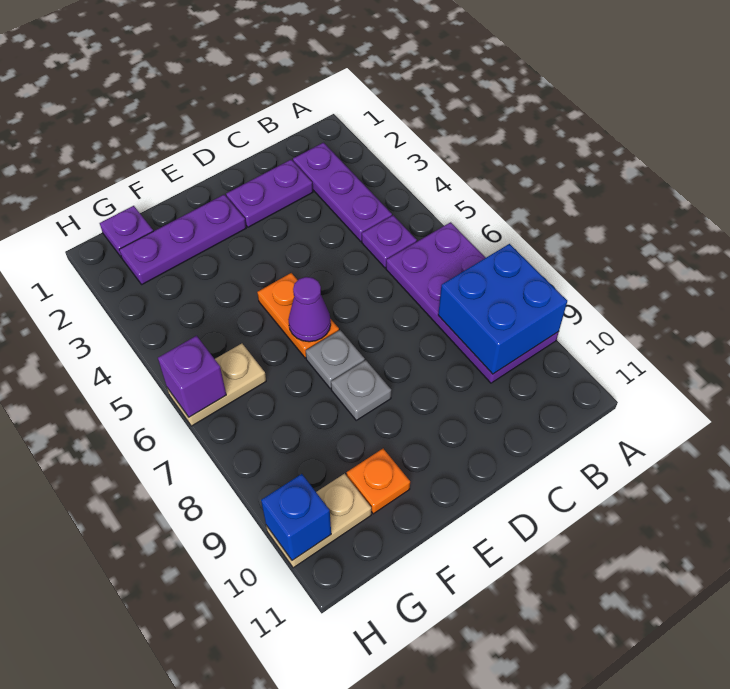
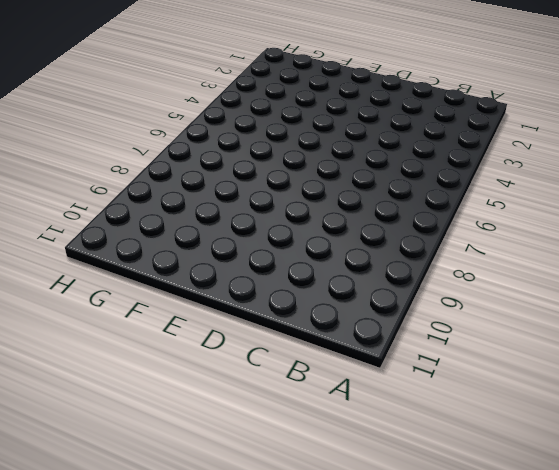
none -> purple plate A6:B9 level 1
none -> purple plate B2:B4 level 1
none -> purple plate B5 level 1

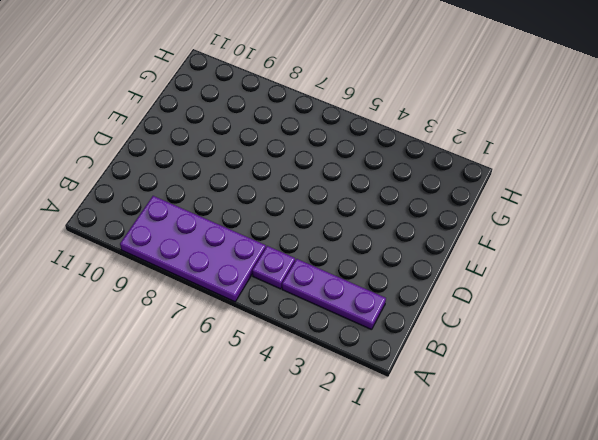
none -> purple plate C2:D2 level 1
none -> purple plate E2:G2 level 1
none -> orange plate E5:E6 level 1

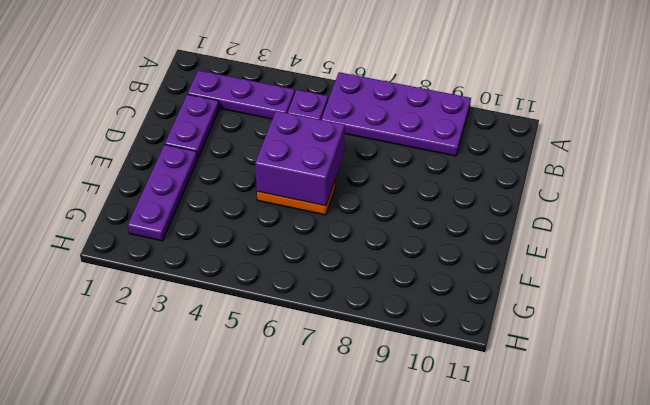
purple brick D5:E6 level 2 -> purple cone E6 level 2
none -> grey plate E7 level 1
none -> grey plate E8 level 1
none -> orange plate F10 level 1

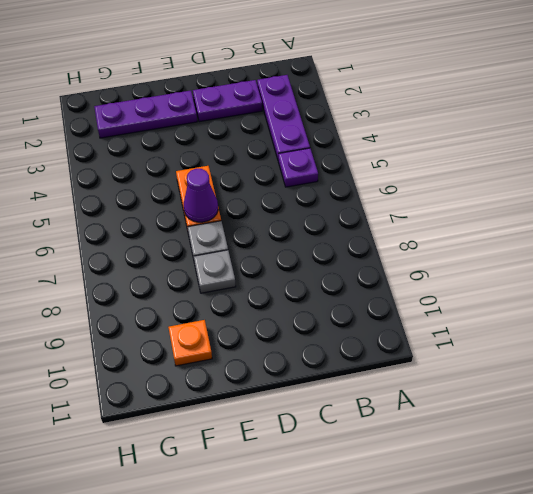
none -> purple plate A6:B9 level 1
none -> purple plate G1 level 1
none -> tan plate G6:H6 level 1

